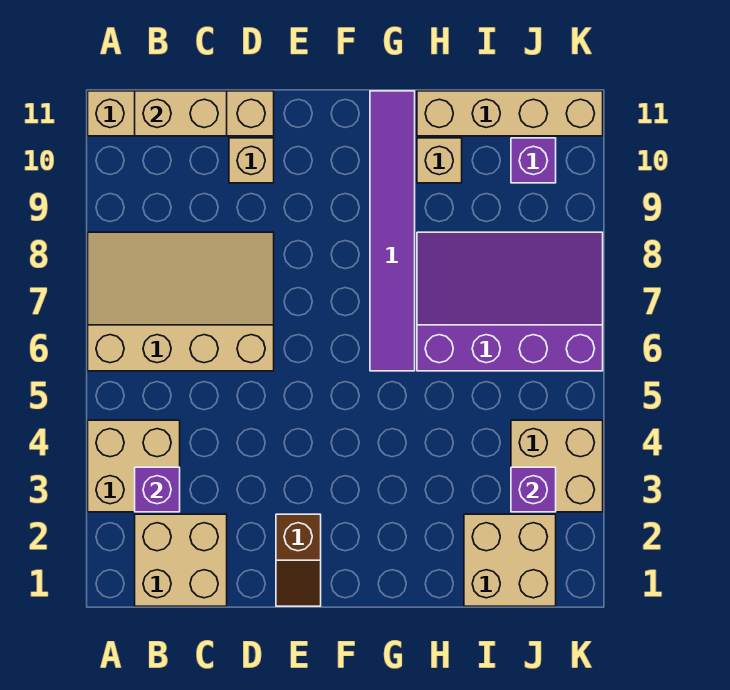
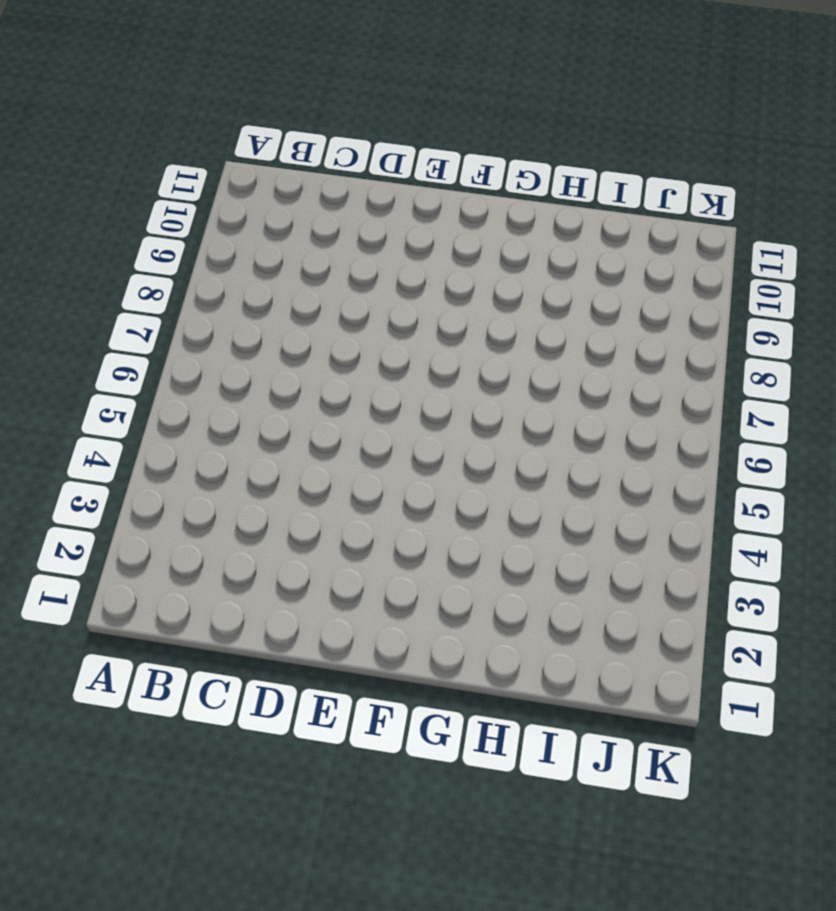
none -> tan brick A3:B4 level 1
none -> tan slope A6:D8 level 1 top 6
none -> tan brick A11:D11 level 1

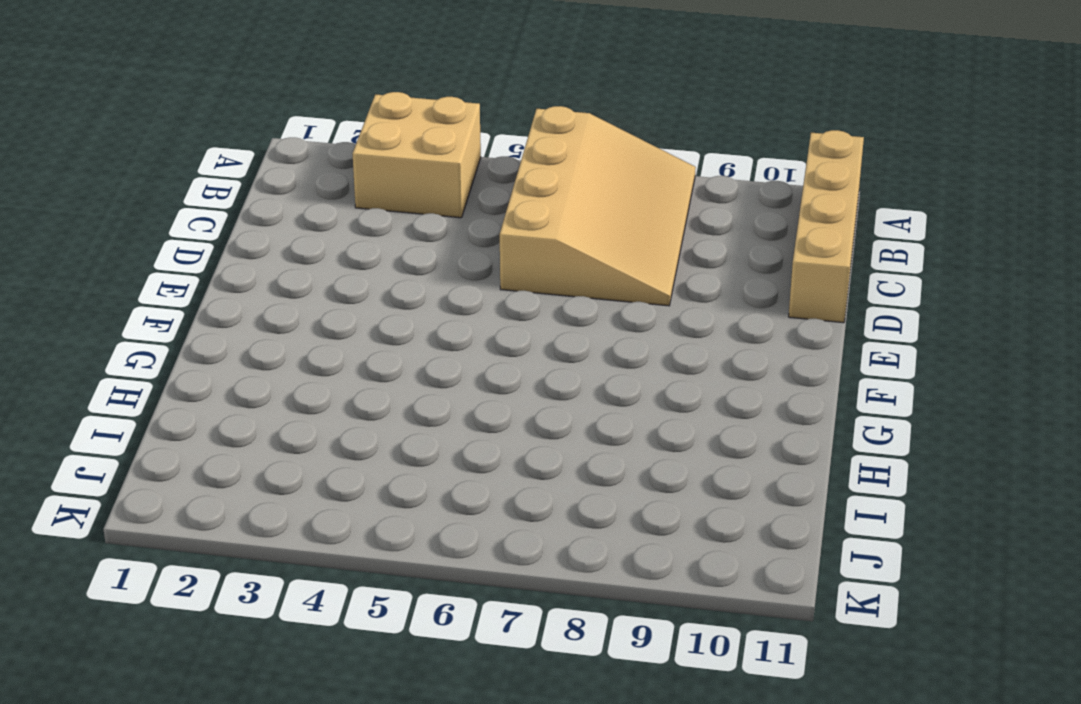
none -> tan brick B1:C2 level 1
none -> tan brick D10 level 1
none -> brown slope E1:E2 level 1 top 2

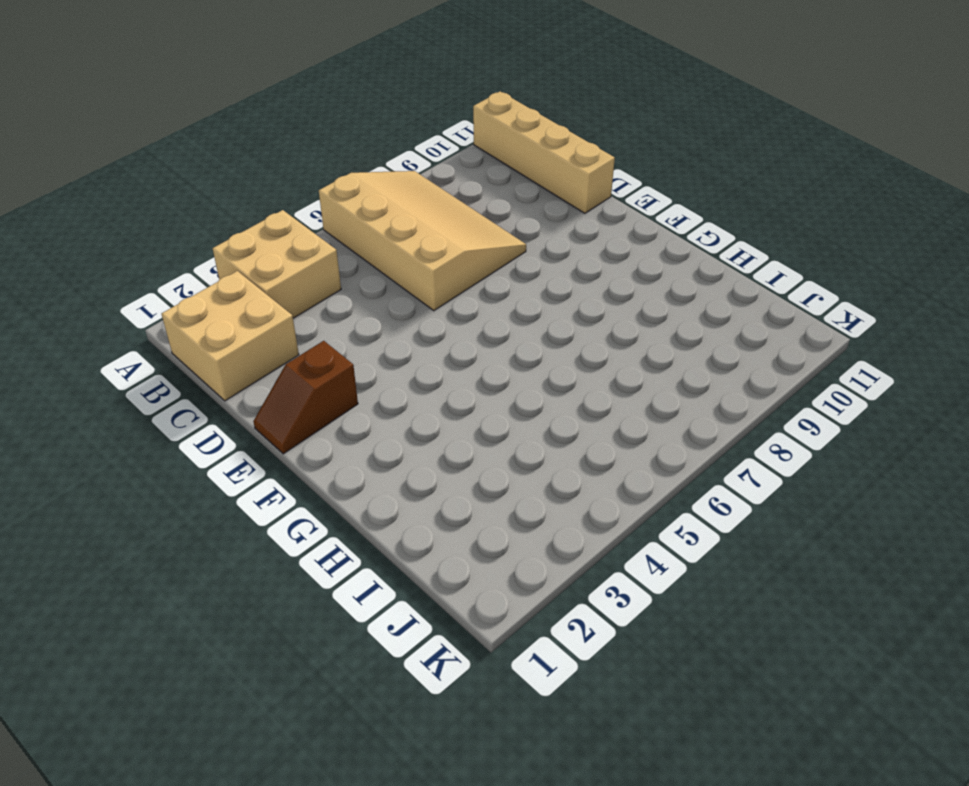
none -> tan brick D10 level 1
none -> purple tile G6:G11 level 1
none -> purple slope H6:K8 level 1 top 6

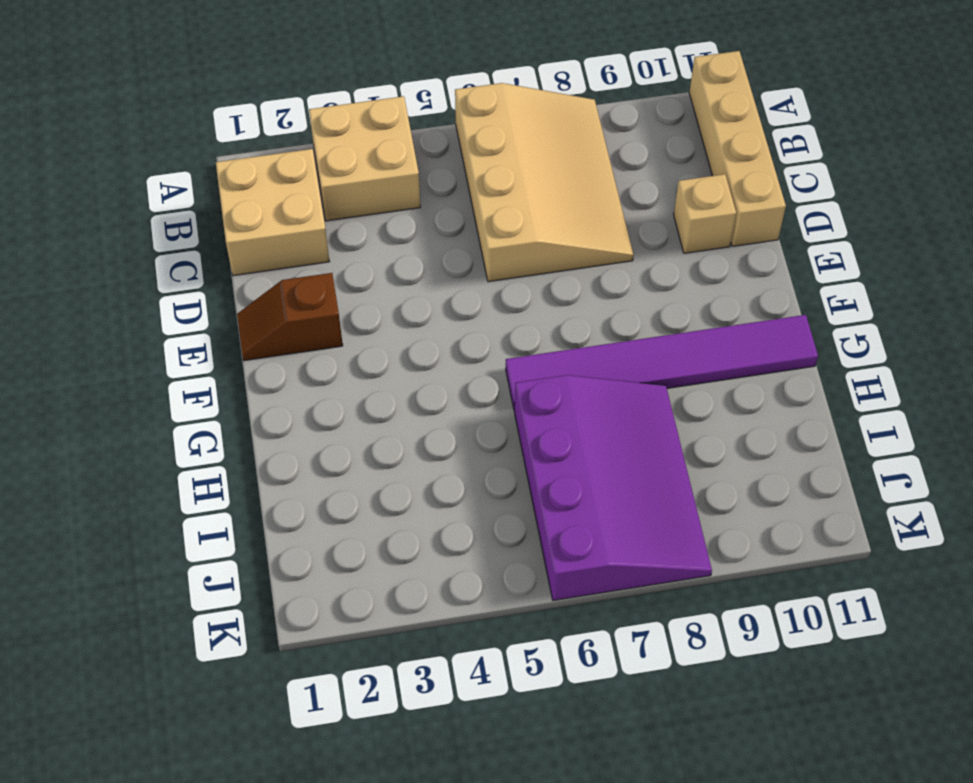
none -> tan brick H10 level 1
none -> tan brick H11:K11 level 1
none -> tan brick I1:J2 level 1

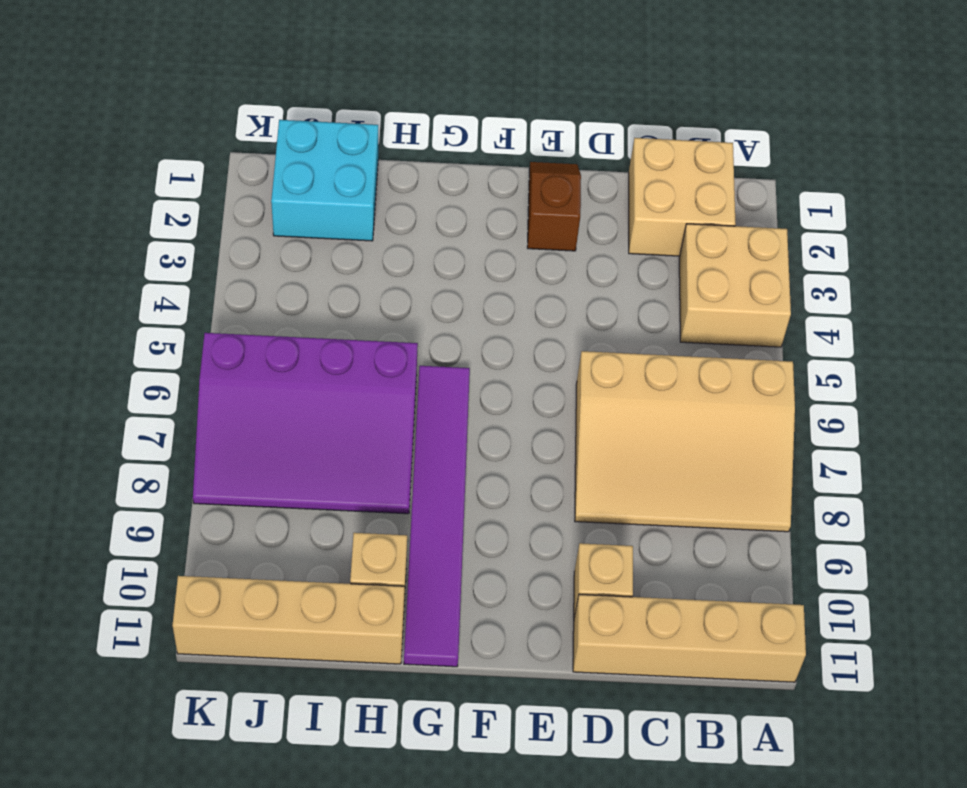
cyan brick I1:J2 level 1 -> tan brick I1:J2 level 1
none -> tan brick J3:K4 level 1
none -> purple brick J10 level 1
none -> purple brick B3 level 2

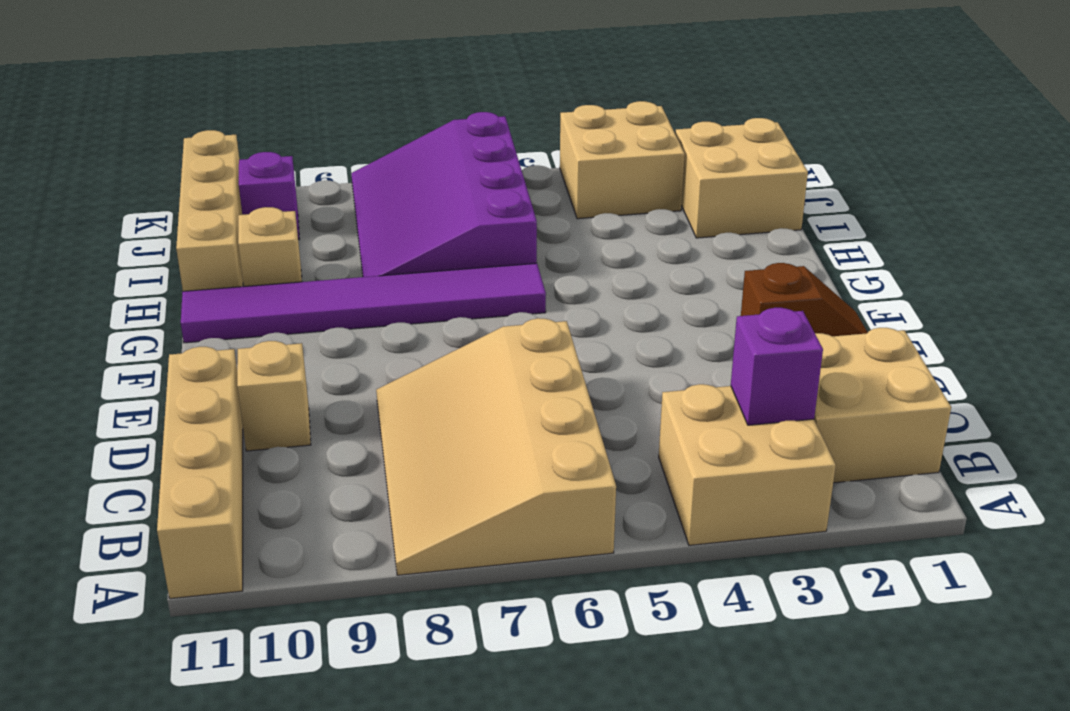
none -> tan brick B11:C11 level 2
none -> purple brick J3 level 2

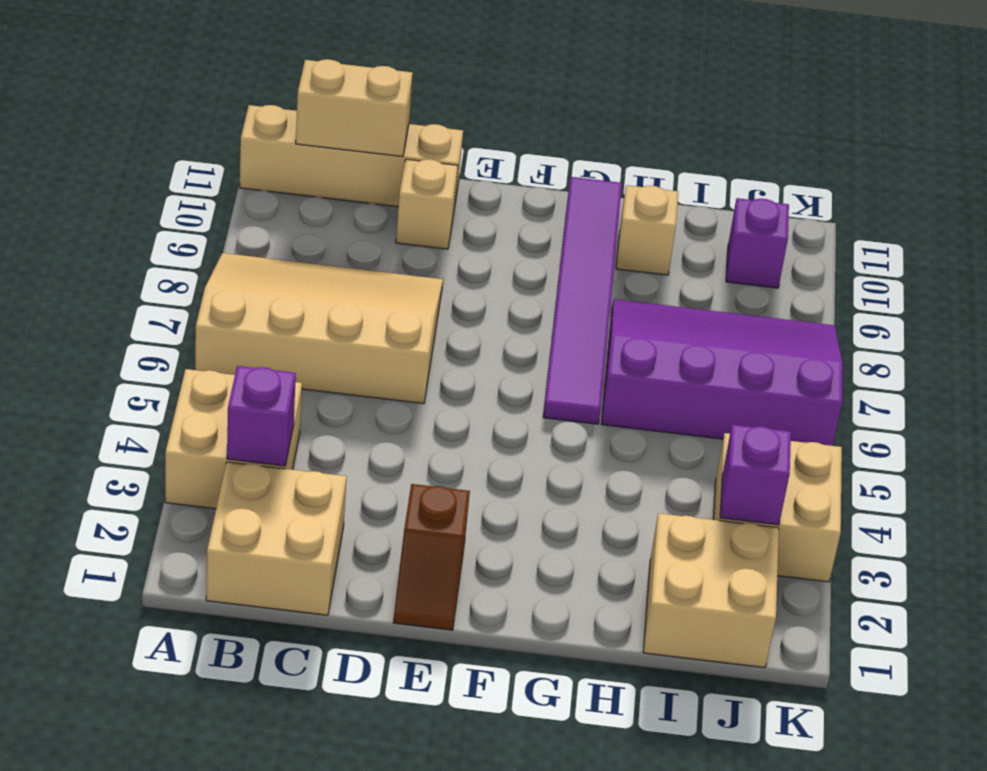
none -> tan brick H11:K11 level 1

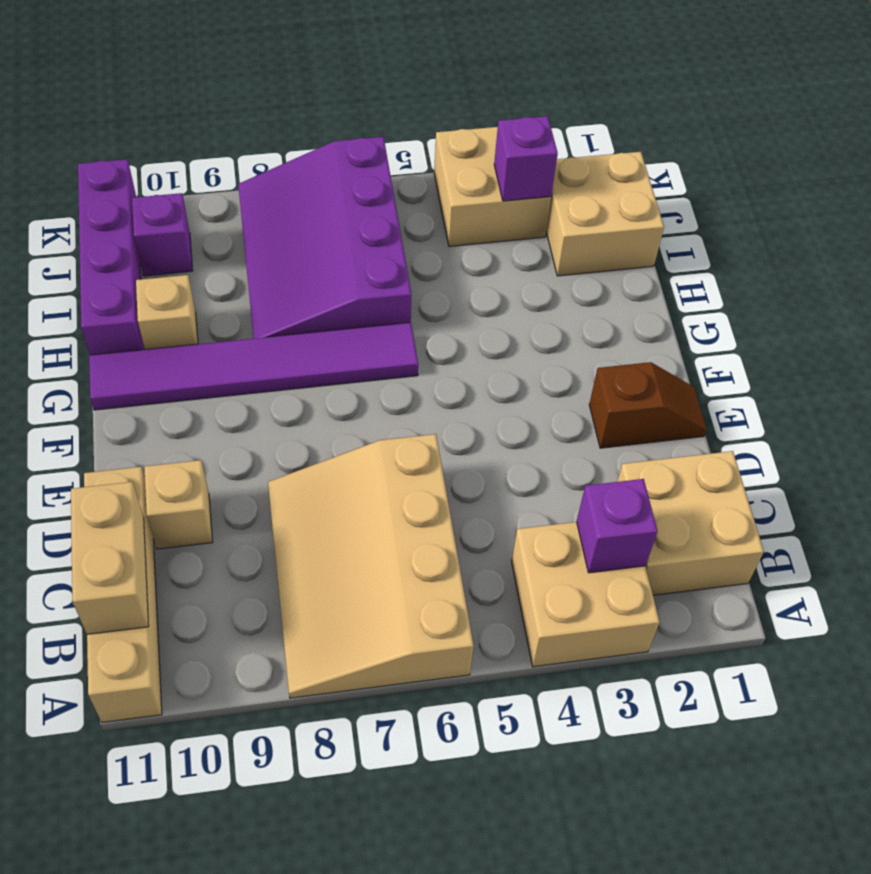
purple brick H11:K11 level 1 -> tan brick H11:K11 level 1

